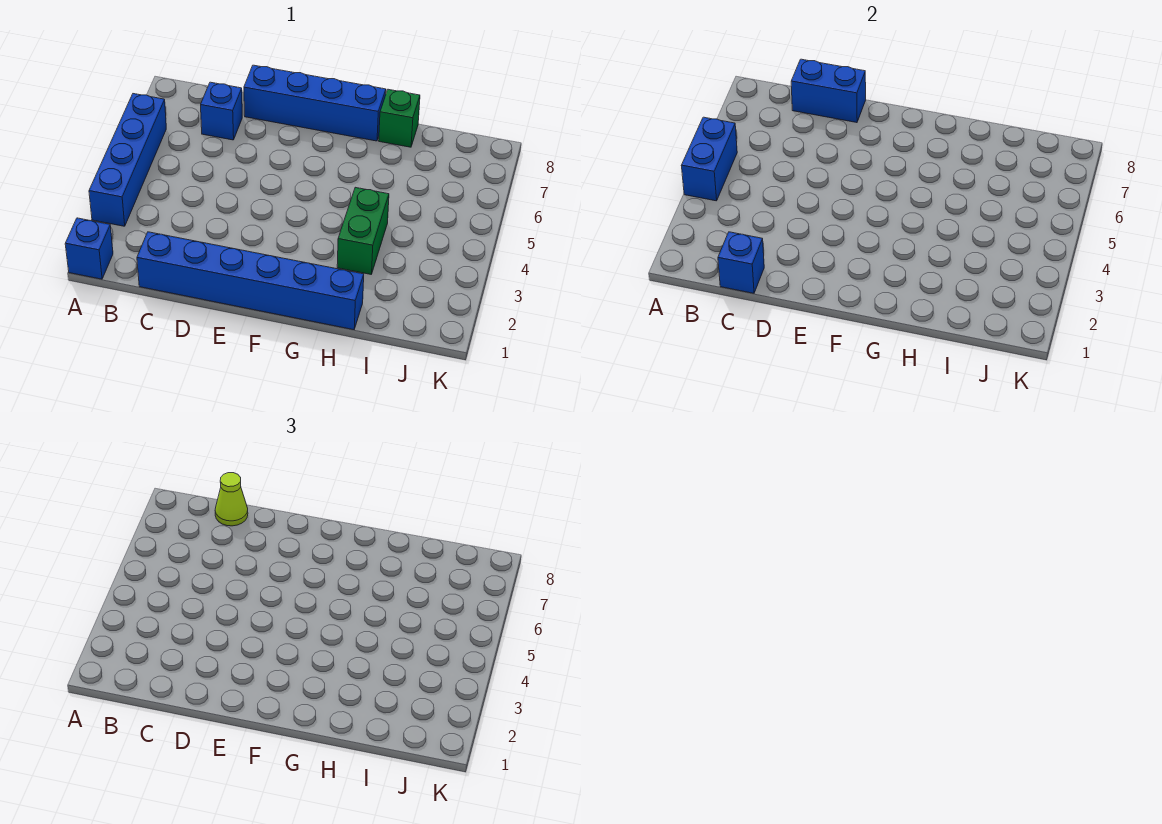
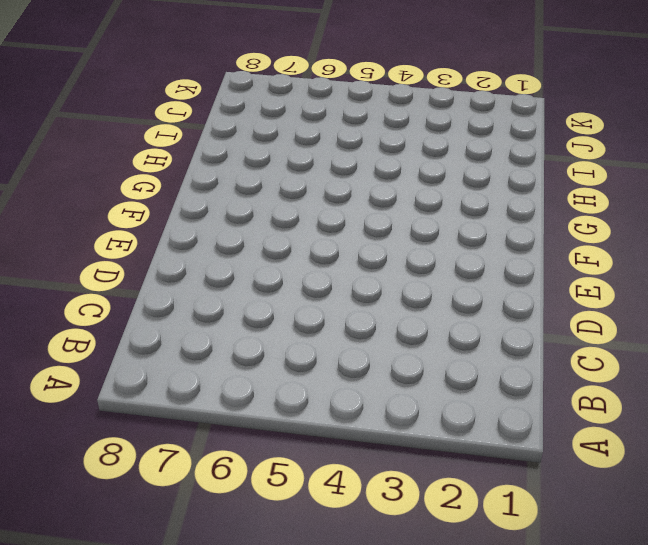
none -> blue brick A1 level 1
none -> blue brick A3:A6 level 1

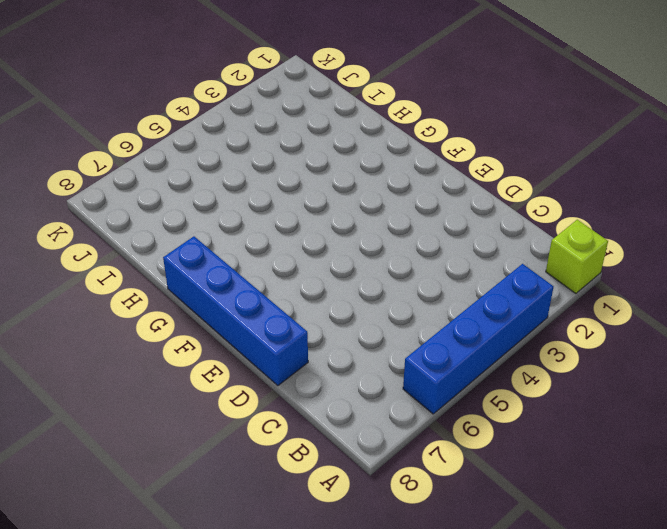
lime brick A1 level 1 -> blue brick A1 level 1
none -> blue brick C1:H1 level 1
none -> blue brick C7 level 1

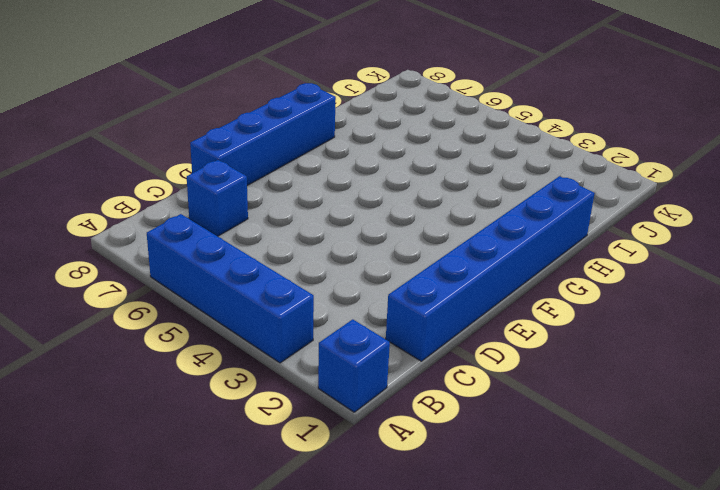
none -> green brick H3:H4 level 1
none -> green brick H8 level 1

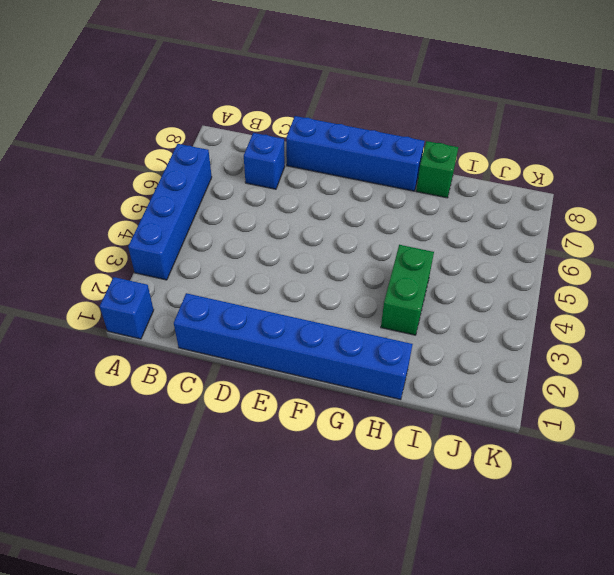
none -> blue brick A4:A5 level 2
none -> blue brick C1 level 2

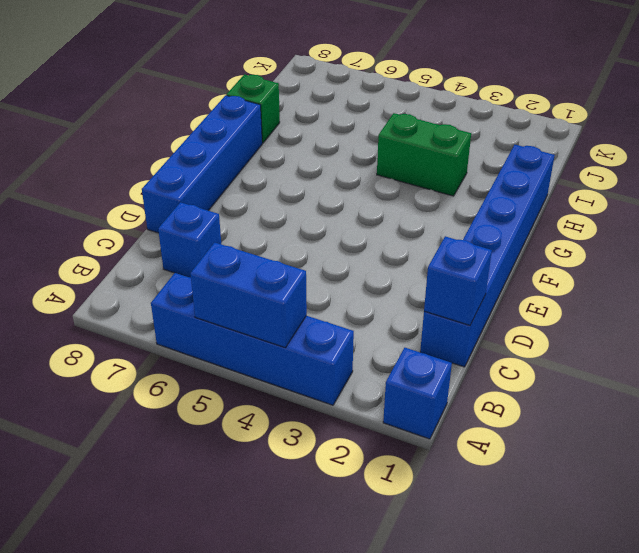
none -> blue brick C8:D8 level 2
none -> lime cone C8 level 3

